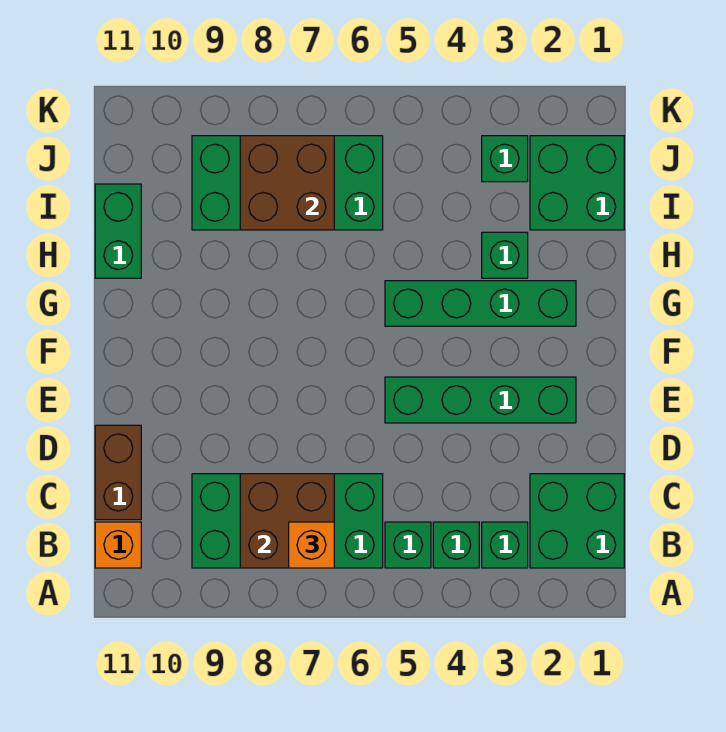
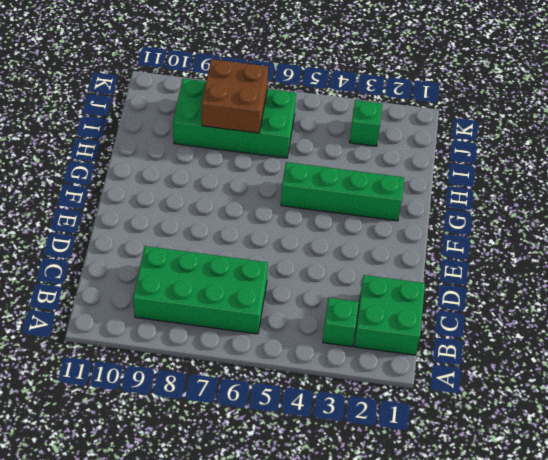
none -> green brick B4 level 1
none -> green brick B5 level 1
none -> orange brick B11 level 1

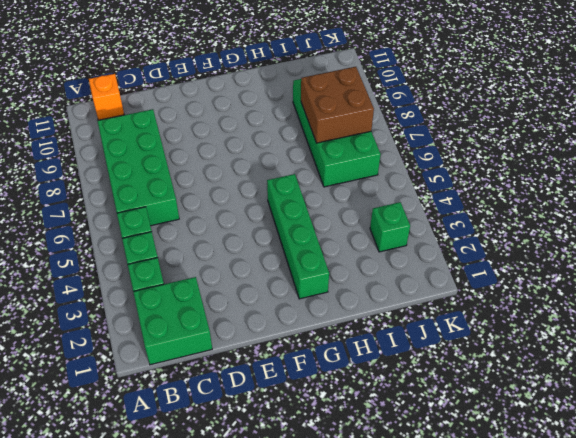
none -> brown brick C11:D11 level 1
none -> green brick E2:E5 level 1
none -> green brick H3 level 1

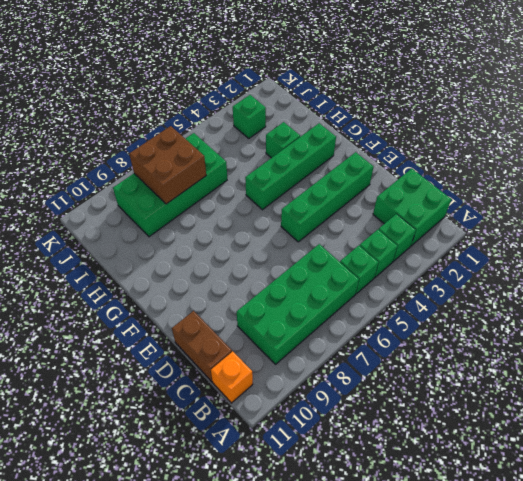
none -> green brick H11:I11 level 1
none -> green brick I1:J2 level 1
none -> brown brick B7:C8 level 2

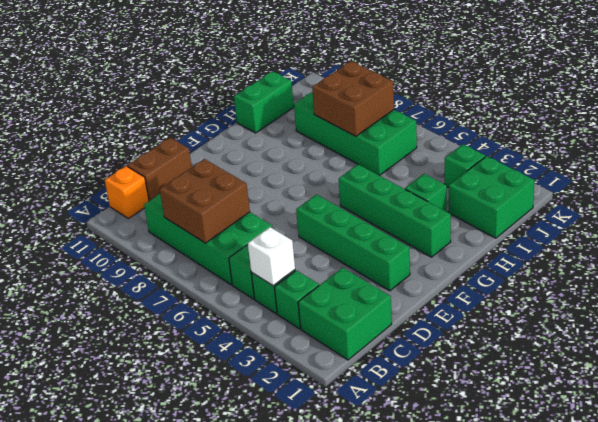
white brick B4 level 2 -> none
none -> orange brick B7 level 3

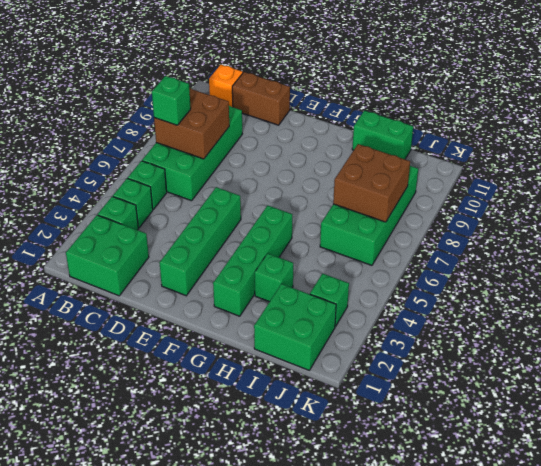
green brick B7 level 3 -> orange brick B7 level 3

